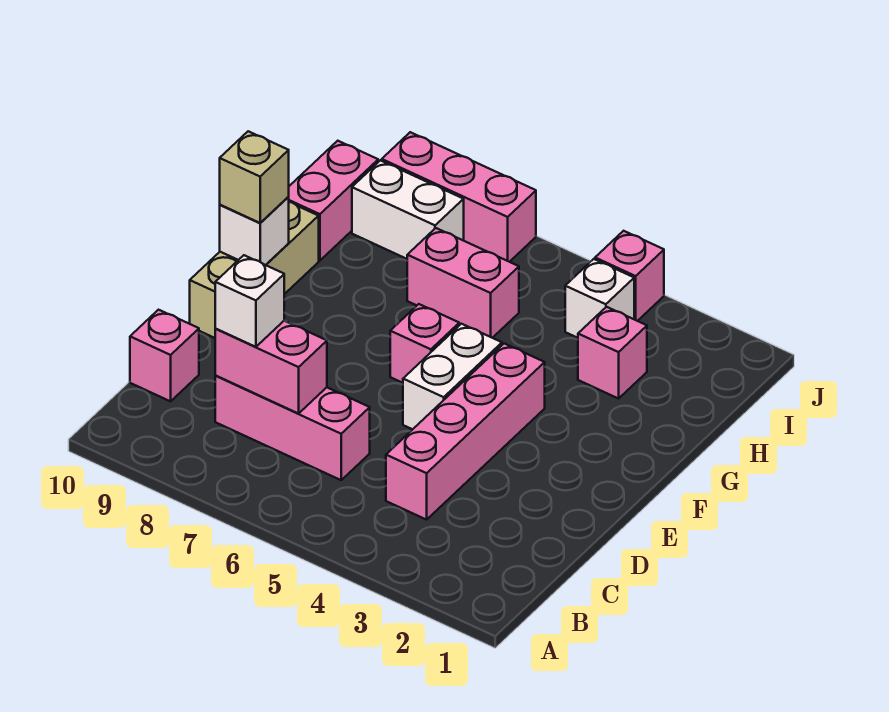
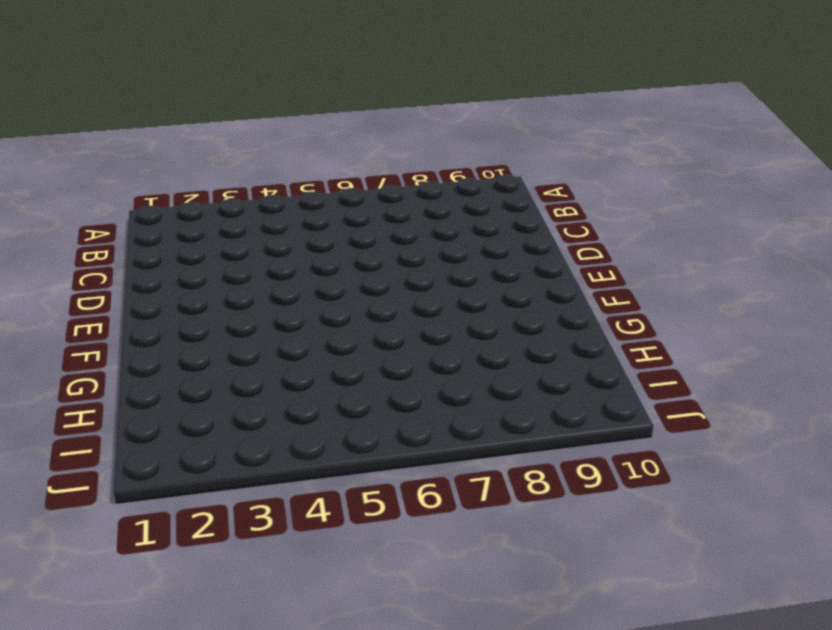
none -> pink brick C4:F4 level 1
none -> pink brick C6:C8 level 1
none -> pink brick C10 level 1

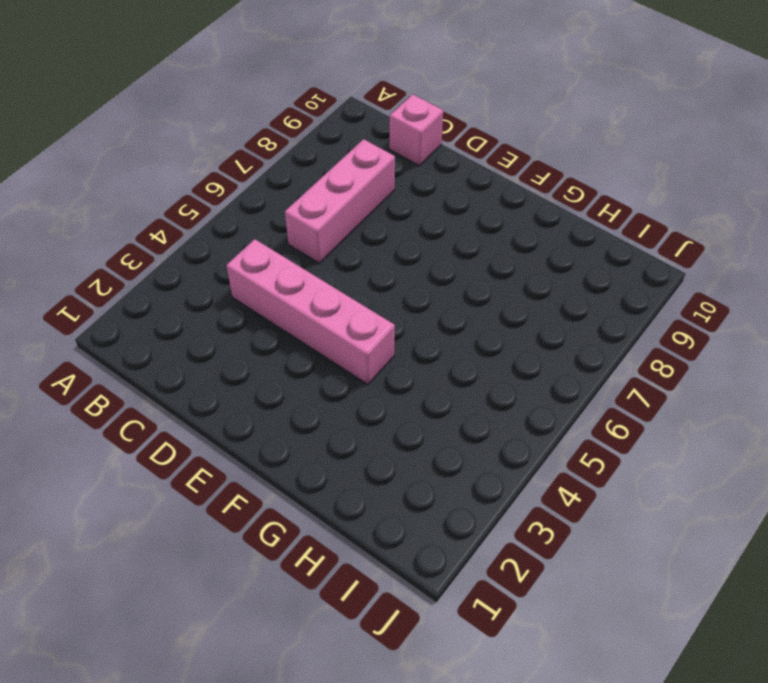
none -> white brick E5:F5 level 1
none -> tan brick E10:G10 level 1
none -> pink brick F6 level 1

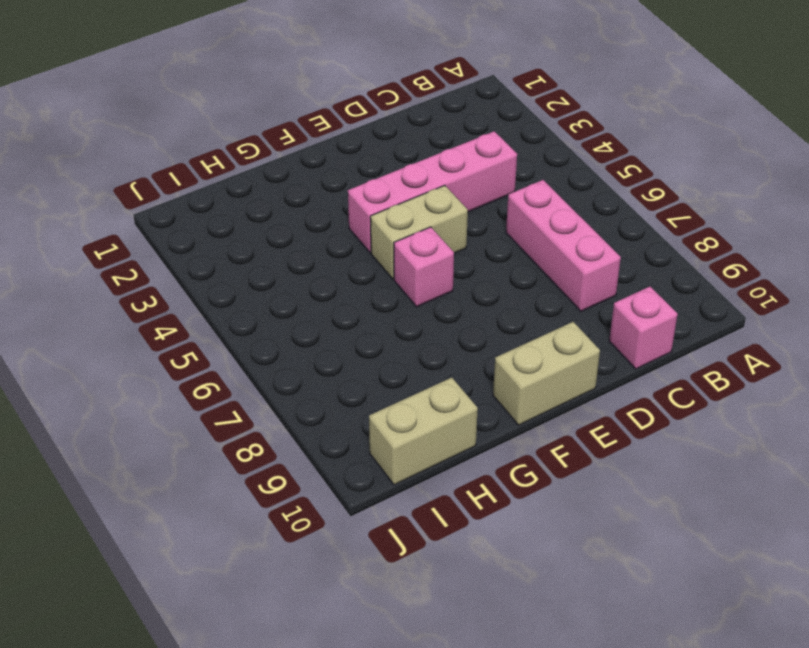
tan brick E5:F5 level 1 -> white brick E5:F5 level 1
tan brick E10:F10 level 1 -> tan brick E10:G10 level 1
tan brick H10:I10 level 1 -> pink brick H10:I10 level 1
none -> pink brick H3 level 1
none -> pink brick H6:H7 level 1
none -> white brick I4 level 1

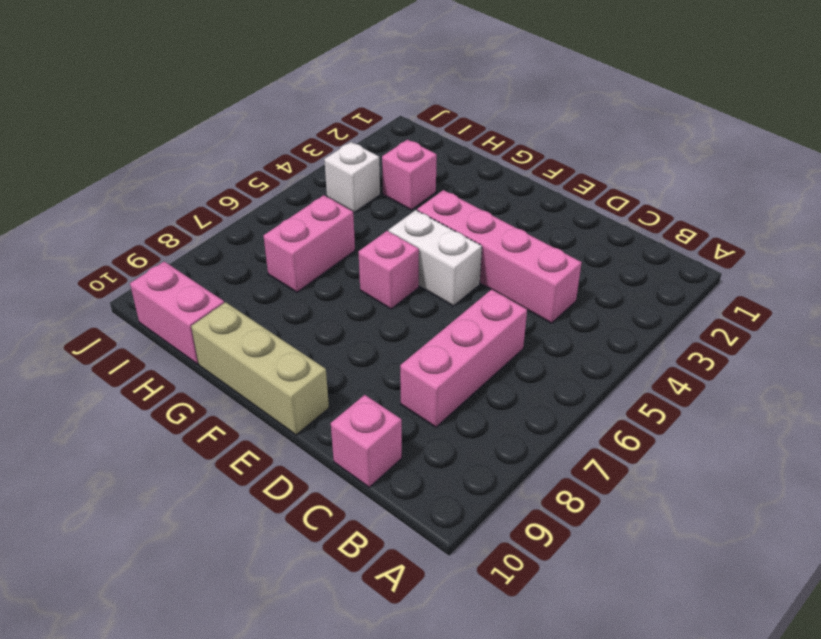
none -> white brick I8:I9 level 1
none -> pink brick J4 level 1
none -> pink brick J7:J9 level 1

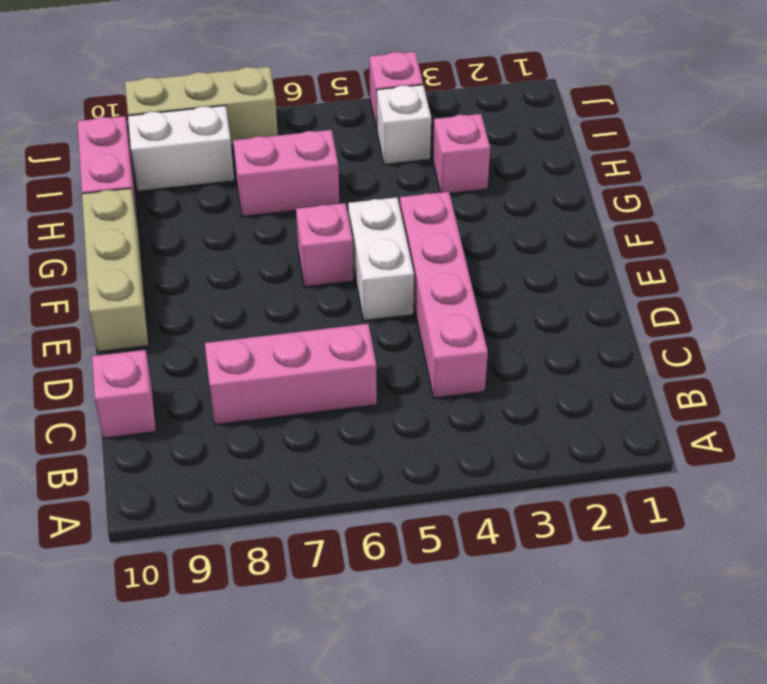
tan brick J7:J9 level 1 -> pink brick J7:J9 level 1
none -> pink brick C7:C8 level 2
none -> white brick F10 level 2
none -> white brick C8 level 3

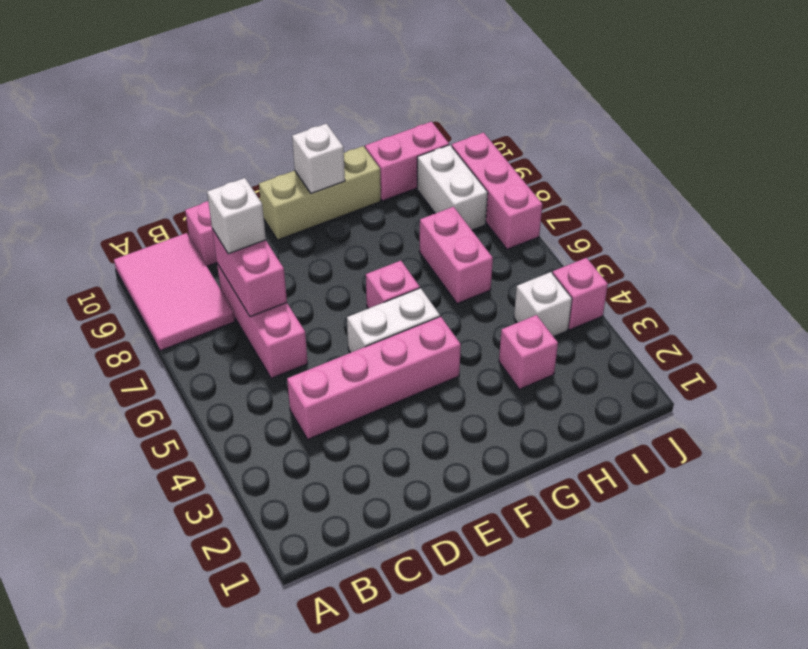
pink tile A8:B10 level 1 -> none
none -> tan brick F10 level 3

